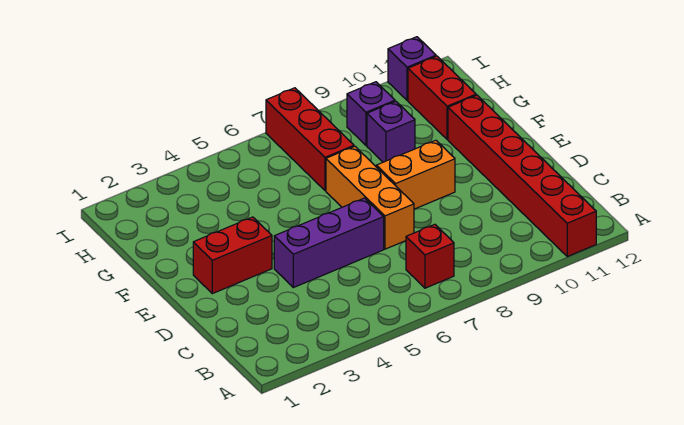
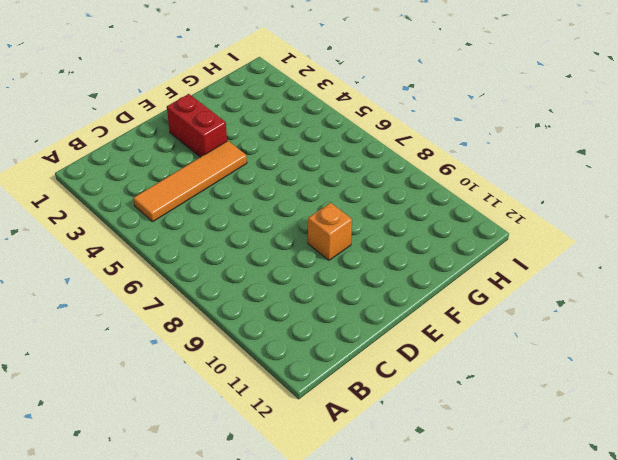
orange tile B4:E4 level 1 -> purple brick D4:D6 level 1
orange brick E9 level 1 -> orange brick E8:E9 level 1
none -> red brick A11:F11 level 1
none -> red brick B7 level 1

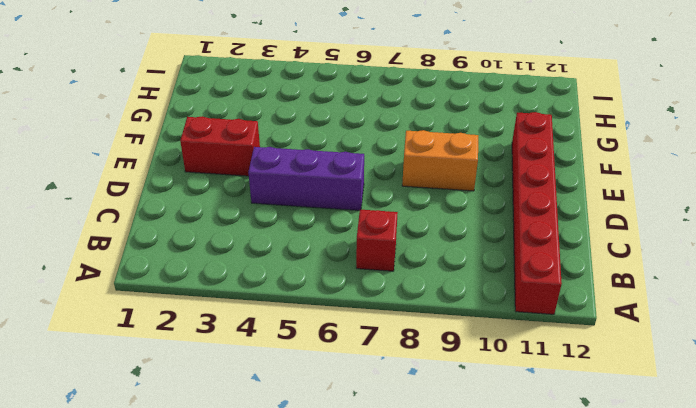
none -> orange brick D7:F7 level 1
none -> red brick G7:I7 level 1

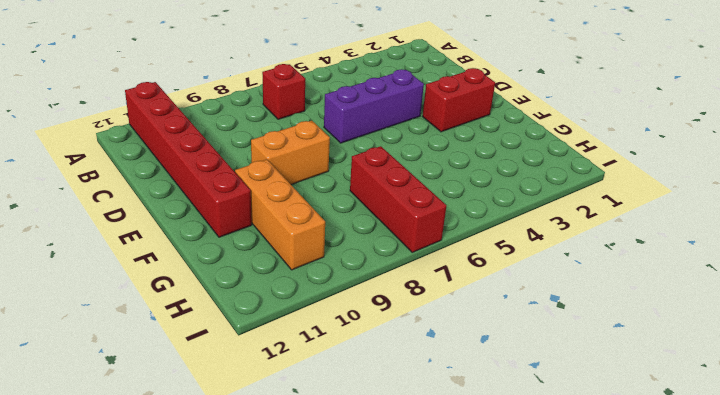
orange brick F10:H10 level 1 -> orange brick D7:F7 level 1
none -> purple brick G9 level 1
none -> red brick G11:H11 level 1

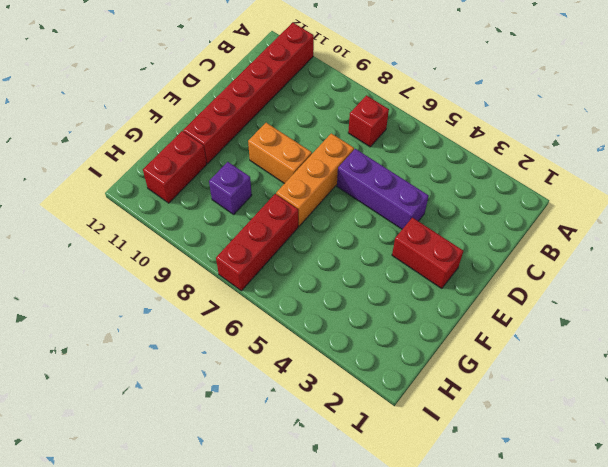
none -> purple brick H9 level 1
none -> purple brick I11 level 1

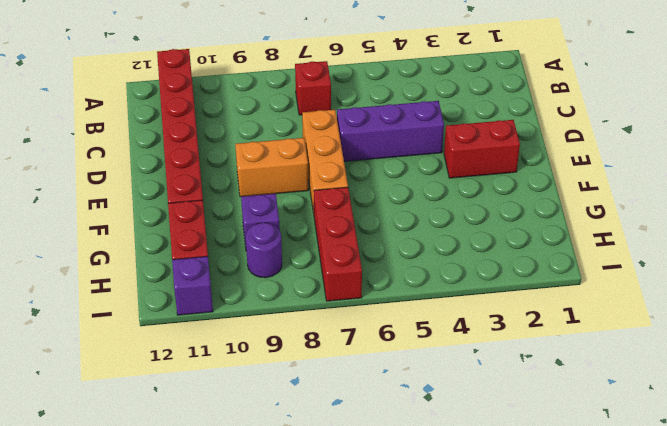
purple round brick H9 level 1 -> purple brick H9 level 1

